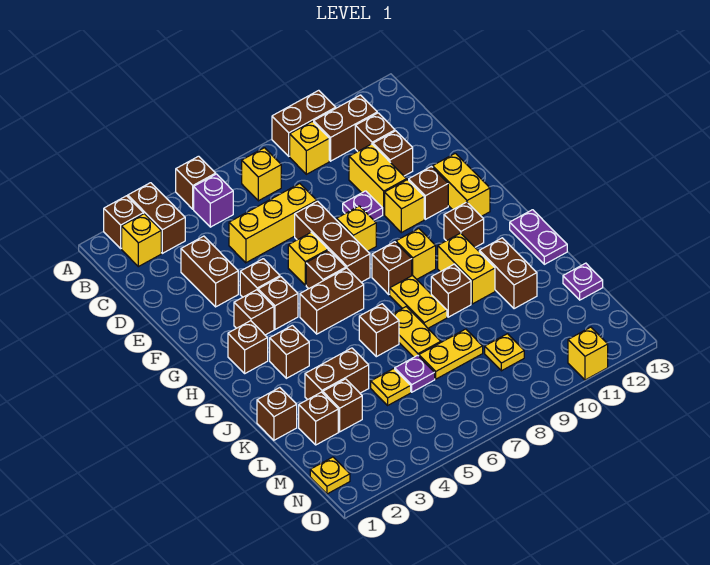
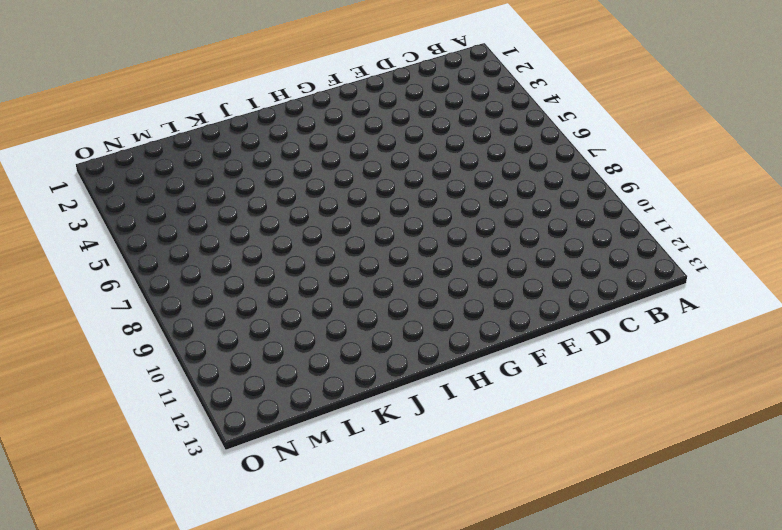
none -> brown brick A2 level 1
none -> brown brick A3:B3 level 1
none -> brown brick A5 level 1
none -> brown brick A9:A10 level 1

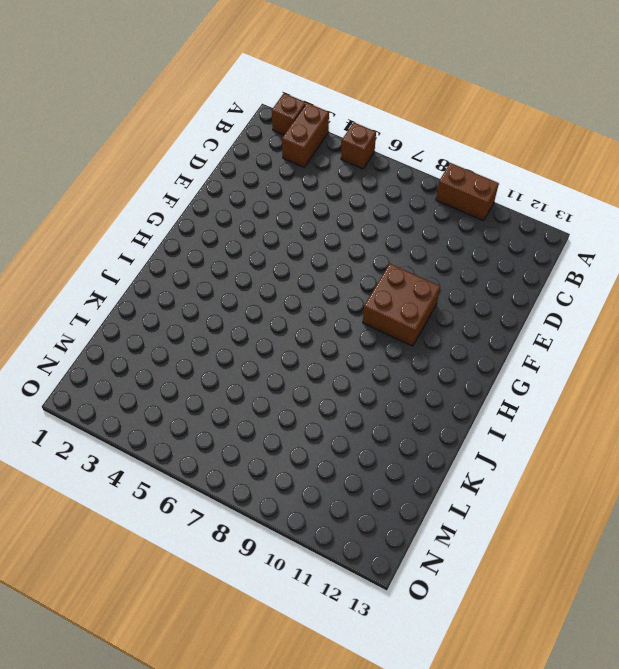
brown brick F9:G10 level 1 -> yellow brick F10 level 1
none -> yellow brick B2 level 1
none -> purple brick B5 level 1
none -> yellow brick B7 level 1
none -> yellow brick B9 level 1

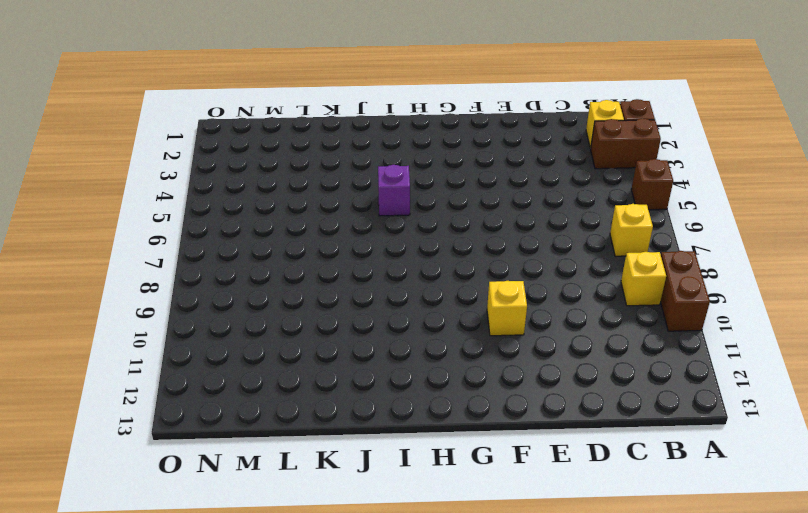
purple brick I5 level 1 -> purple brick B5 level 1
none -> brown brick B10:B11 level 1
none -> brown brick C11 level 1
none -> brown brick D3:E3 level 1
none -> yellow brick D5:D7 level 1

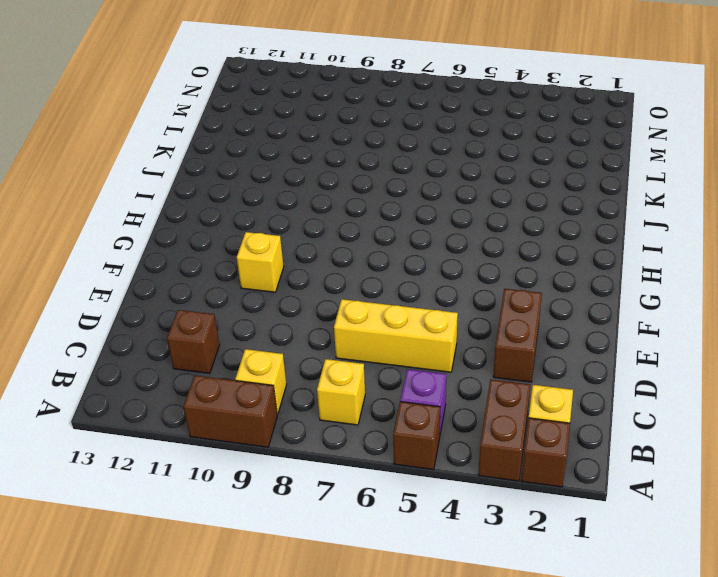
none -> brown brick B10:B11 level 1
none -> yellow brick D10:E10 level 1
none -> brown brick D11 level 1
none -> brown brick E7:G7 level 1

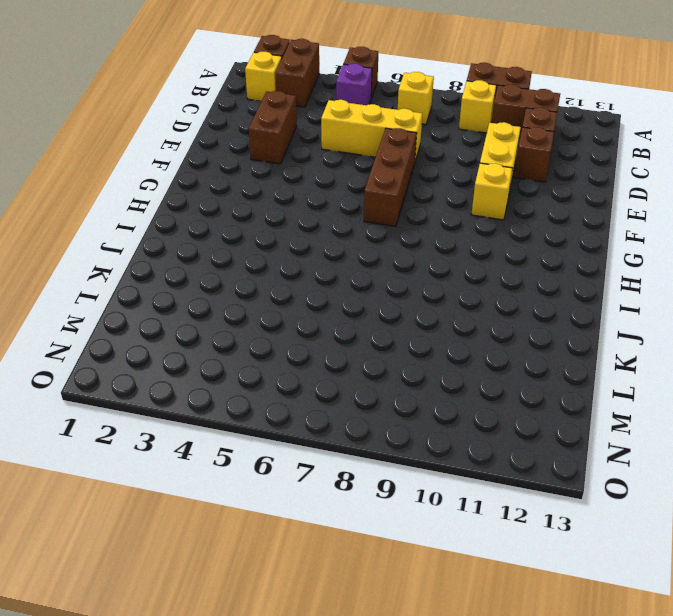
none -> purple plate E9 level 1
none -> brown brick F4 level 1
none -> yellow brick F6 level 1
none -> yellow brick F8 level 1

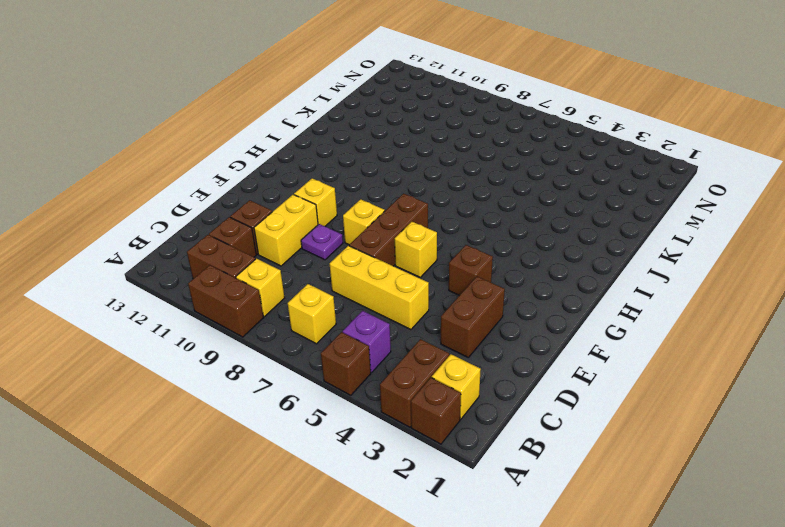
none -> brown brick F11 level 1
none -> yellow brick F12:G12 level 1
none -> brown brick G3 level 1
none -> brown brick G4 level 1

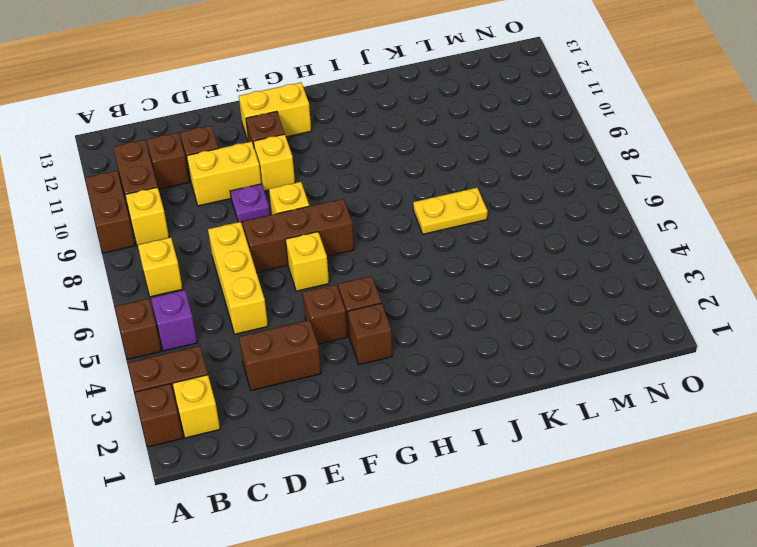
none -> brown brick G6 level 1
none -> brown brick H2 level 1
none -> brown brick H5:H6 level 1
none -> brown brick H8 level 1

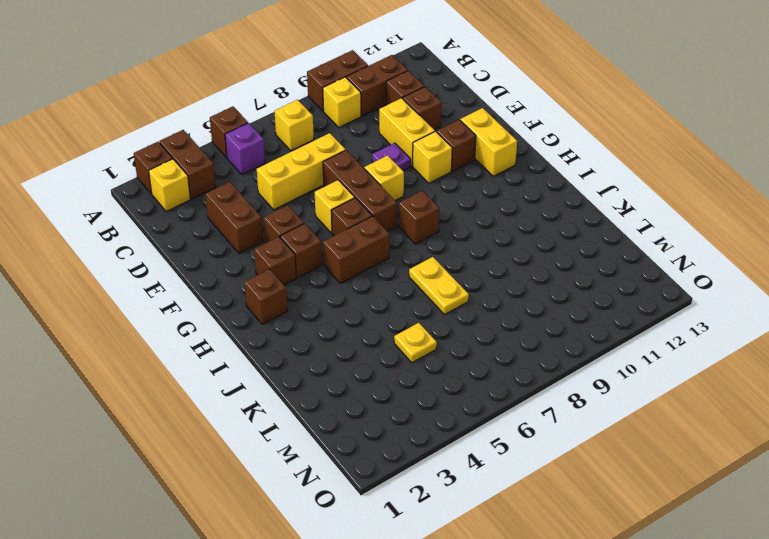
none -> yellow brick H9 level 1
none -> brown brick H11 level 1
none -> brown brick I3 level 1
none -> yellow plate I8:J8 level 1

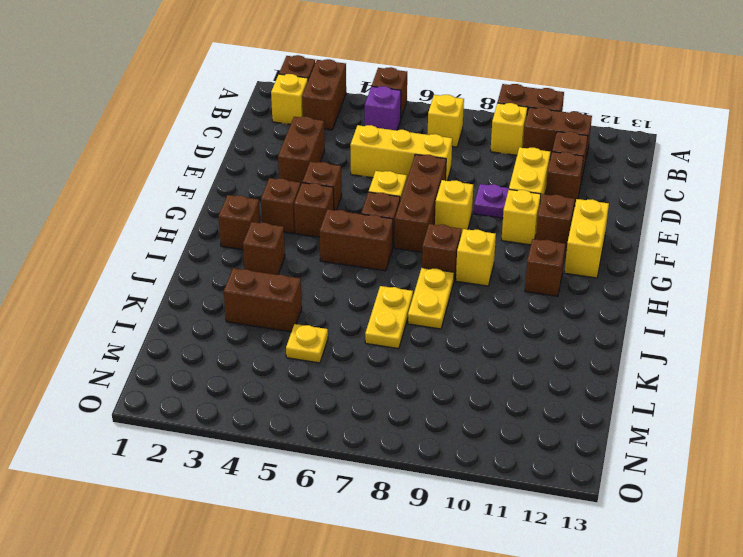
none -> yellow brick I10:J10 level 1
none -> purple plate I13:J13 level 1
none -> brown brick J6 level 1
none -> brown brick J9 level 1

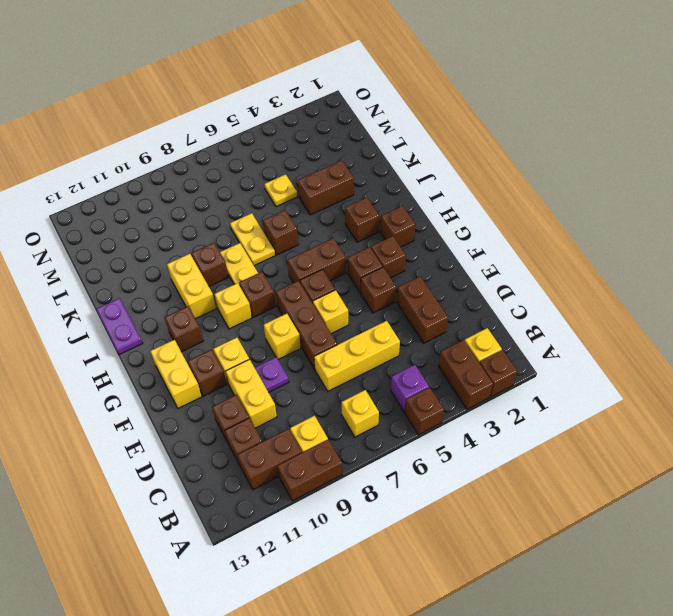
none -> brown brick J11:K11 level 1
none -> brown brick K1 level 1
none -> brown brick L2 level 1
none -> brown brick L3 level 1

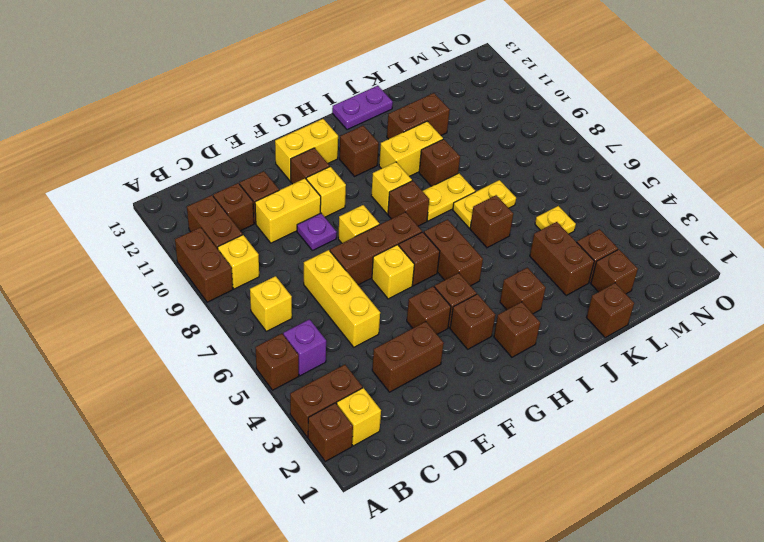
none -> purple plate L6 level 1
none -> yellow plate L7:L8 level 1
none -> purple plate L13 level 1
none -> yellow plate M9 level 1

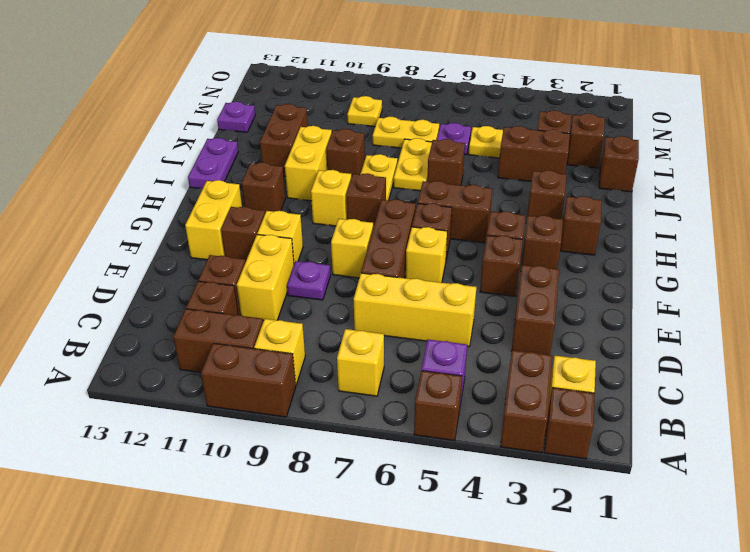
none -> yellow plate N1 level 1
none -> yellow brick O11 level 1

